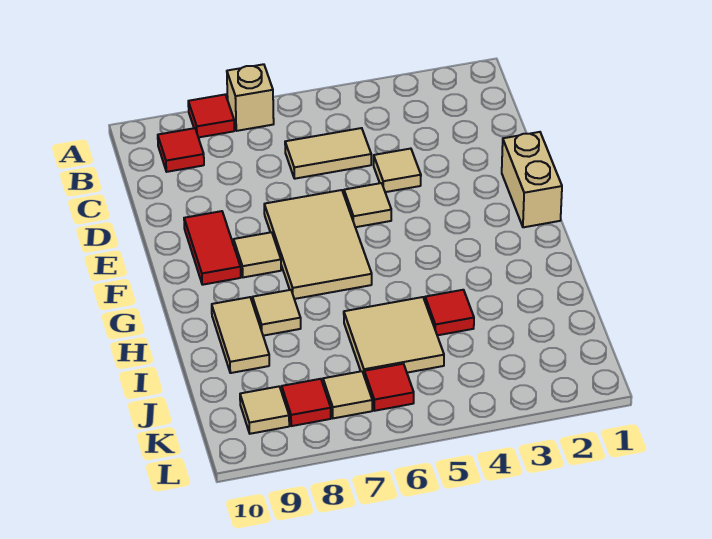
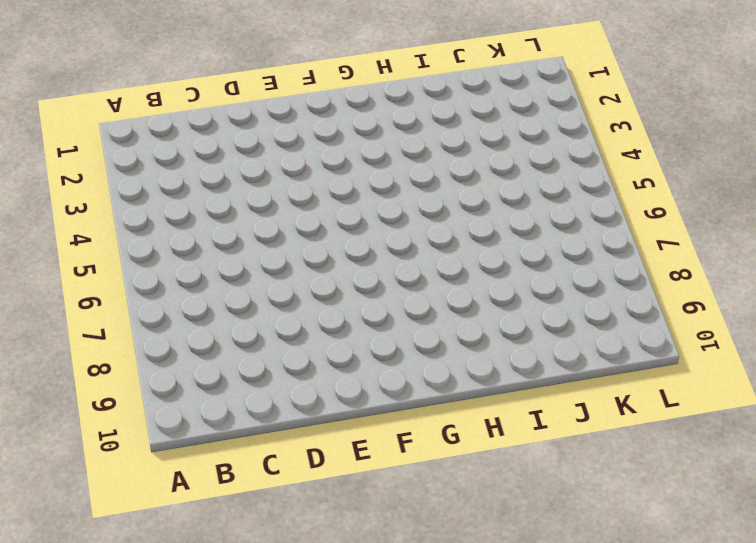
none -> tan brick A7 level 1
none -> red tile A8 level 1
none -> red tile B9 level 1

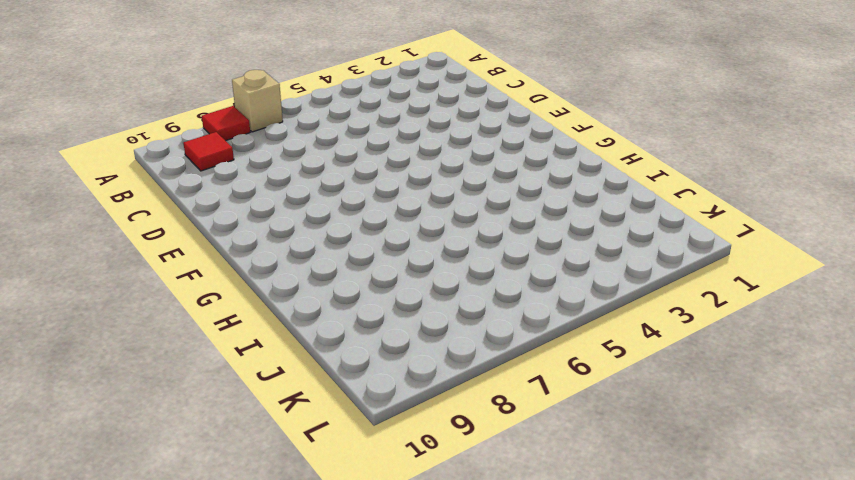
none -> tan tile C5:C6 level 1
none -> tan tile D4 level 1
none -> tan brick E1:F1 level 1

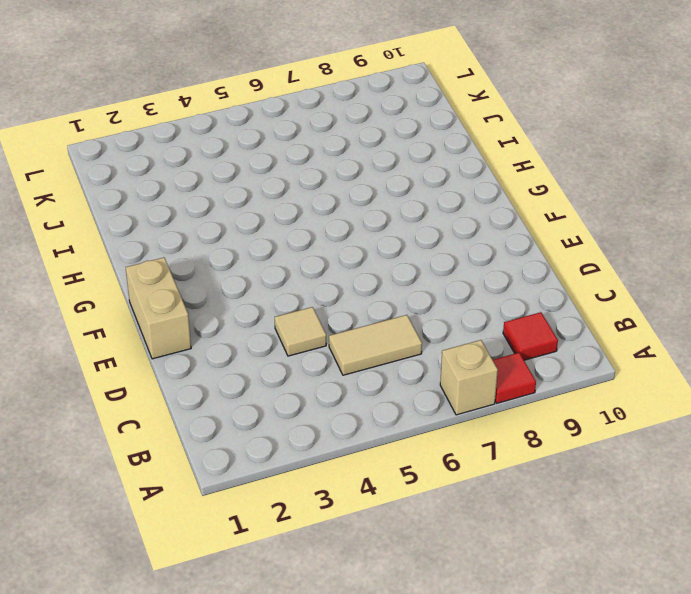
none -> tan tile E5 level 1
none -> tan tile E6:G7 level 1
none -> red tile E9:F9 level 1

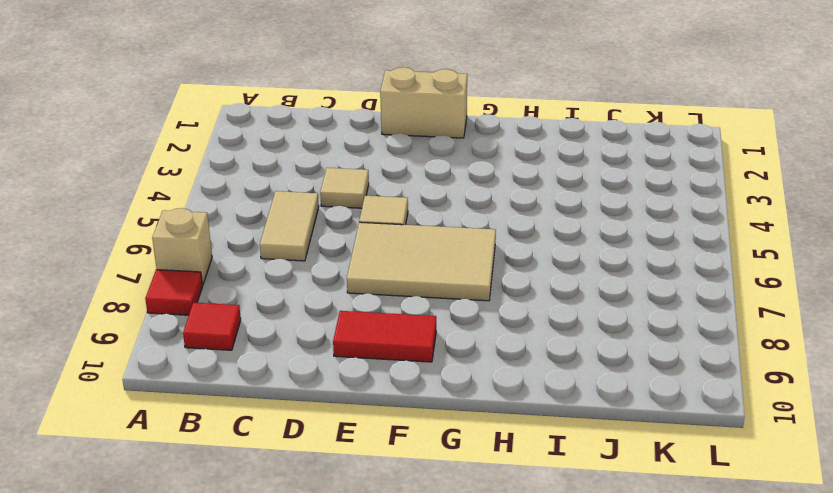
none -> tan tile F8 level 1
none -> tan tile H8 level 1
none -> tan tile H9:I9 level 1

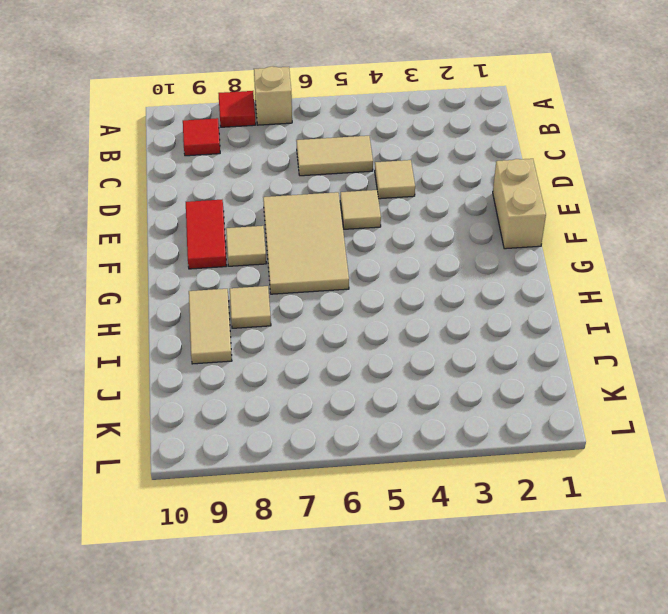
none -> red tile I4 level 1
none -> tan tile I5:J6 level 1
none -> red tile K6 level 1

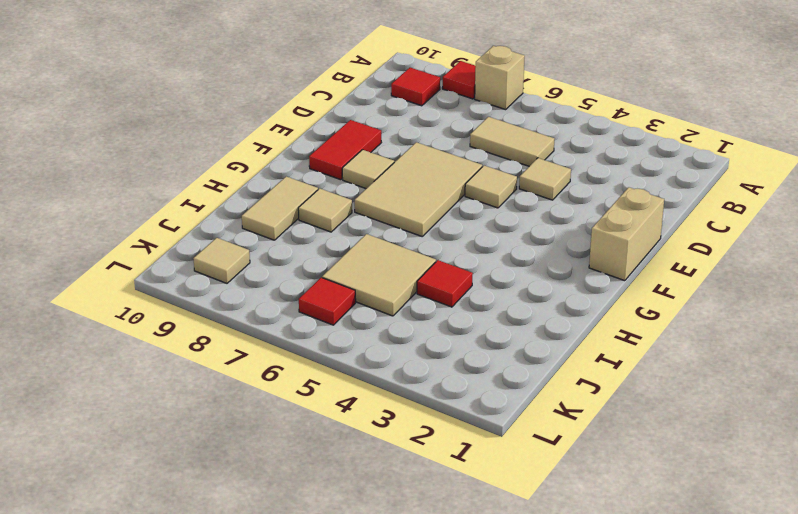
none -> tan tile K7 level 1
none -> red tile K8 level 1

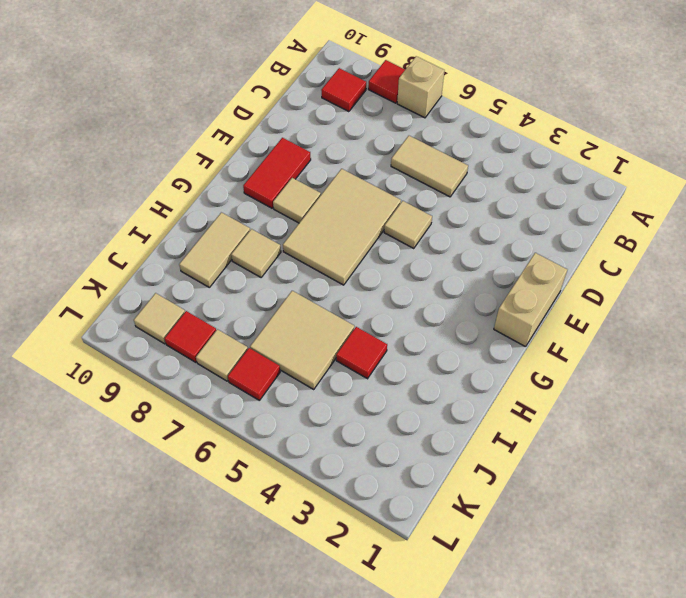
none -> tan tile D4 level 1

